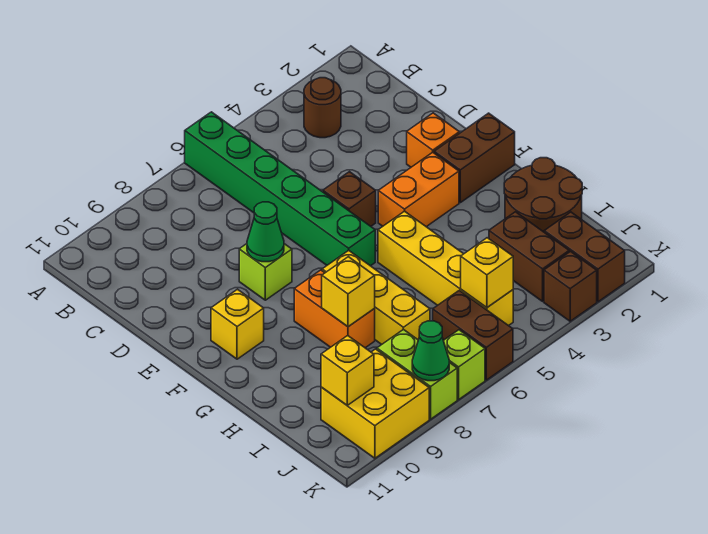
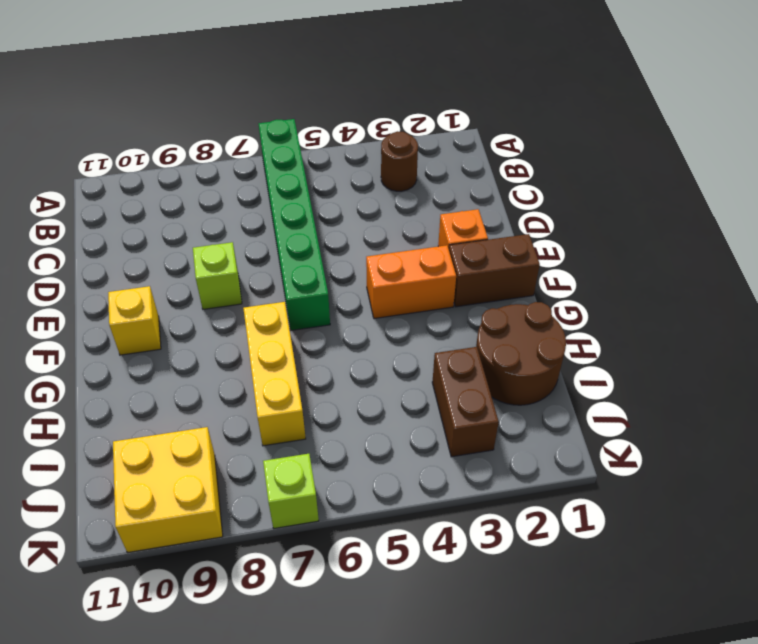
none -> brown brick E5 level 1
none -> yellow brick G5:J5 level 1
none -> orange brick G8:H8 level 1

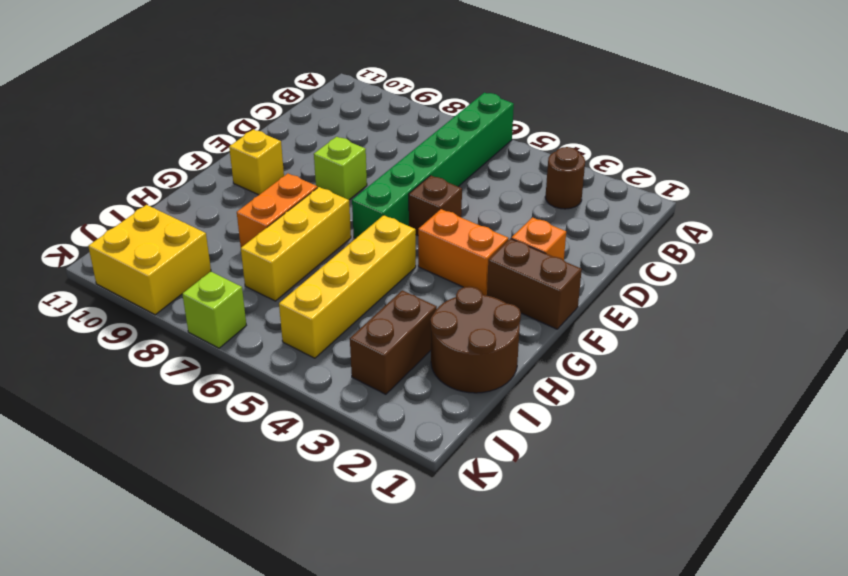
none -> brown brick J2:K2 level 1
none -> brown brick J6:K6 level 1
none -> lime brick J8:K8 level 1

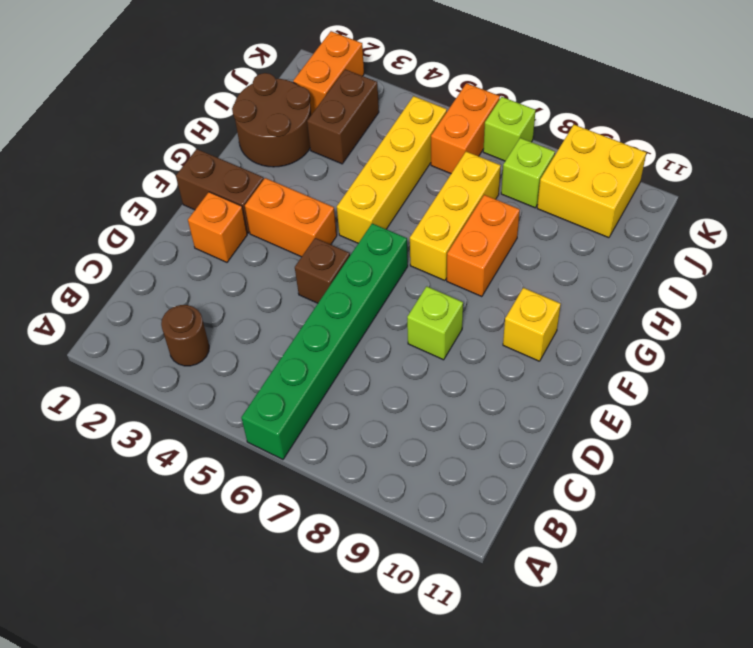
orange brick J2:K2 level 1 -> brown brick J2:K2 level 1
orange brick J6:K6 level 1 -> brown brick J6:K6 level 1
lime brick J8 level 1 -> lime brick J8:K8 level 1
none -> brown brick K3 level 1
none -> green cone E8 level 2
none -> yellow brick H8 level 2

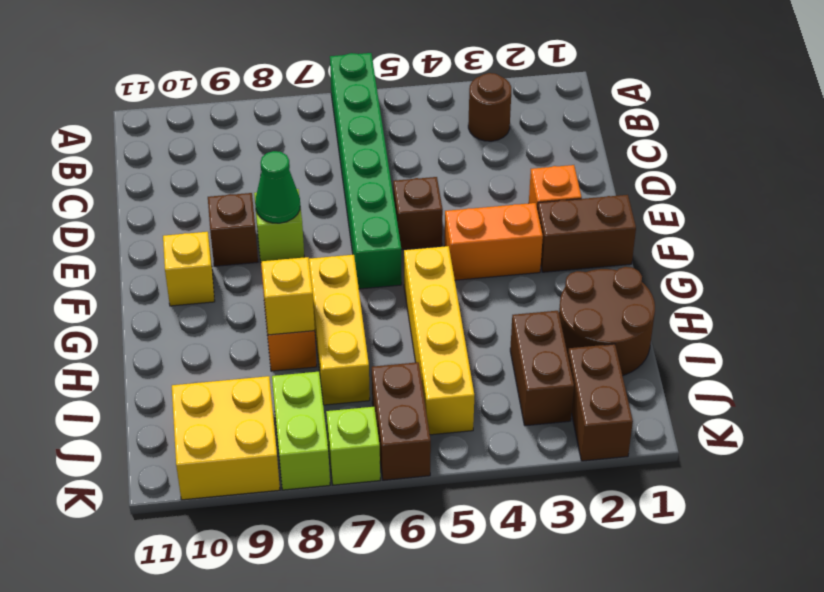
brown brick E9 level 1 -> brown brick K3 level 1
none -> yellow brick J5 level 2
none -> yellow brick J10 level 2
none -> green cone K8 level 2

